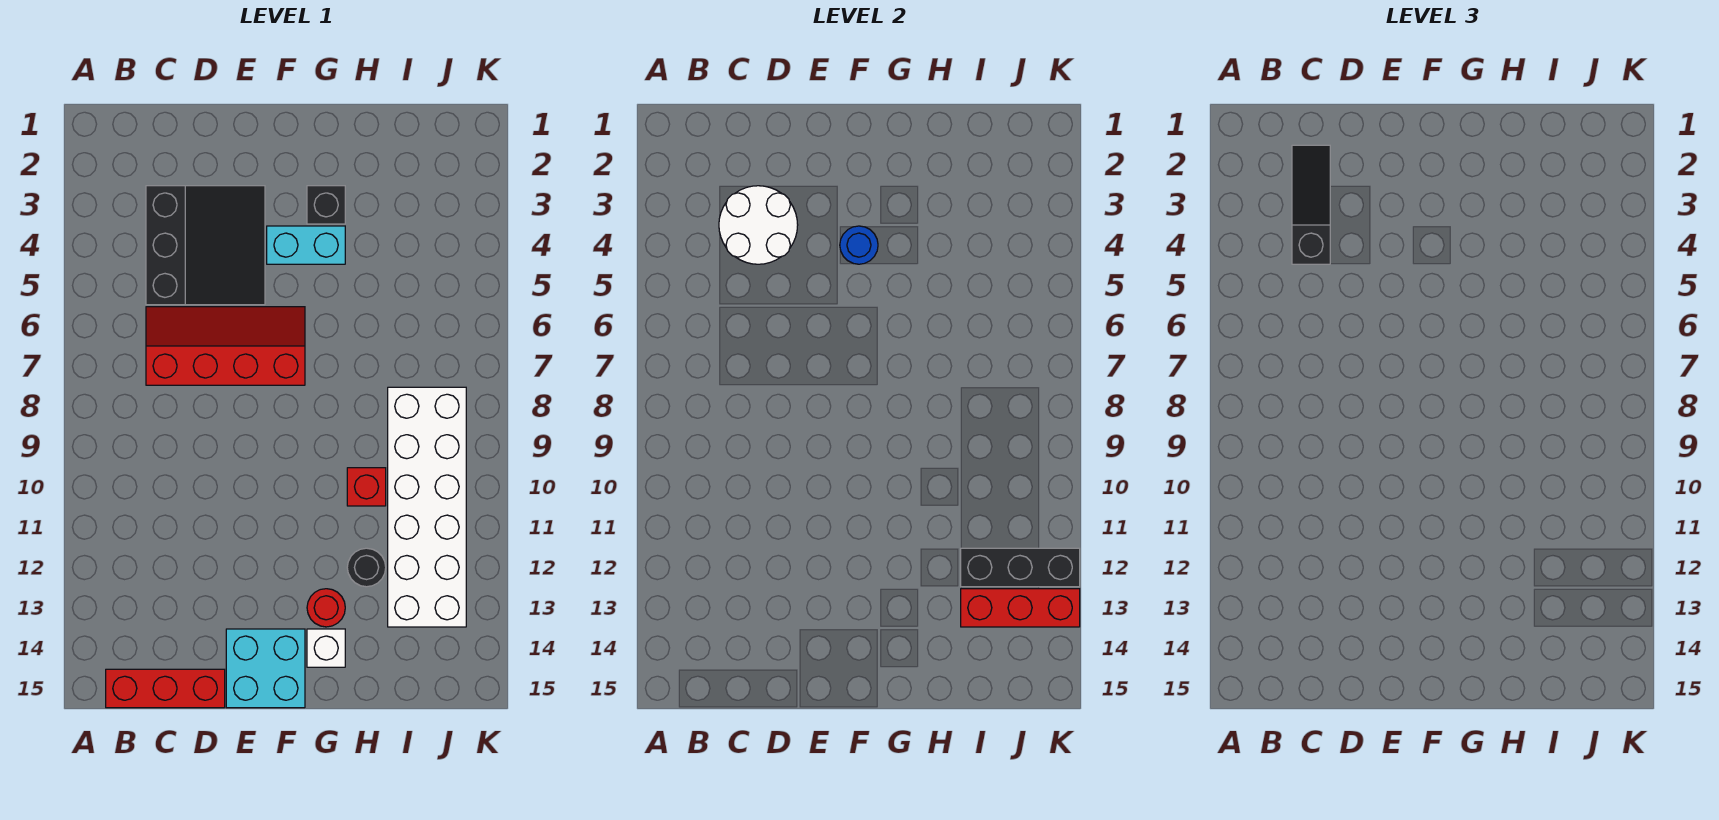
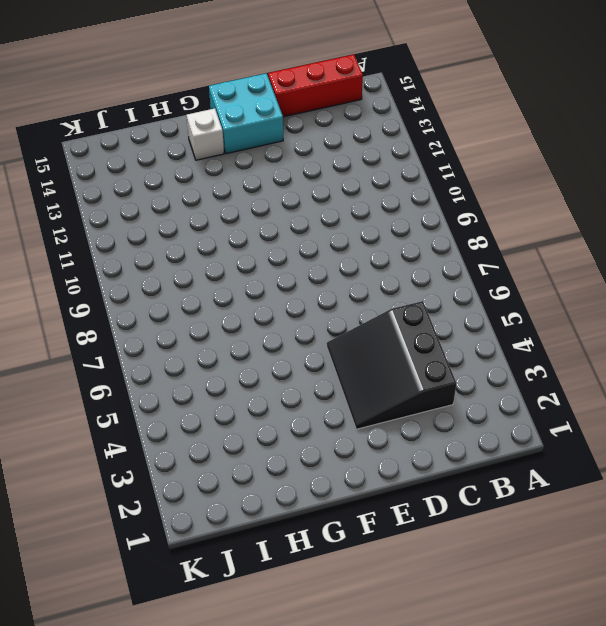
none -> red slope C6:F7 level 1 top 7
none -> cyan brick F4:G4 level 1
none -> black brick G3 level 1

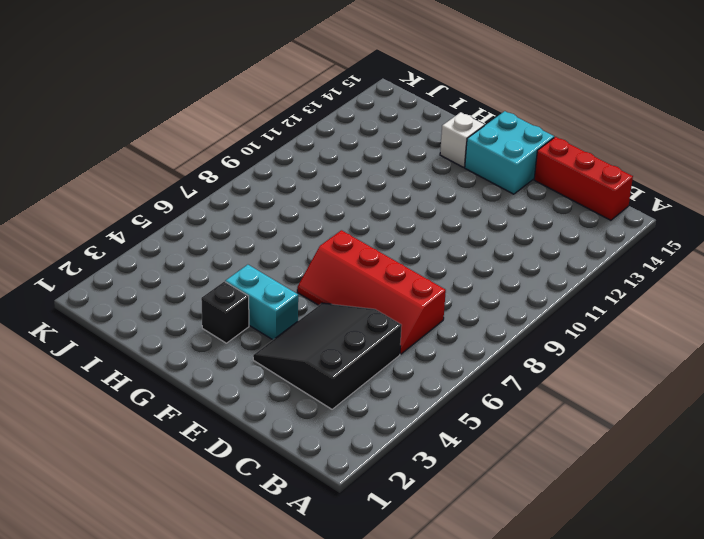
none -> red round brick G13 level 1
none -> red brick H10 level 1
none -> black round brick H12 level 1

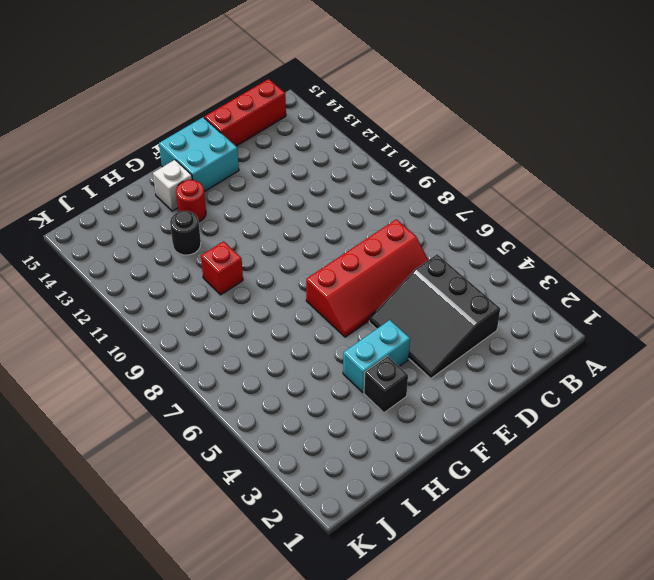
none -> white brick I8:J13 level 1
none -> white round brick C3:D4 level 2
none -> blue round brick F4 level 2

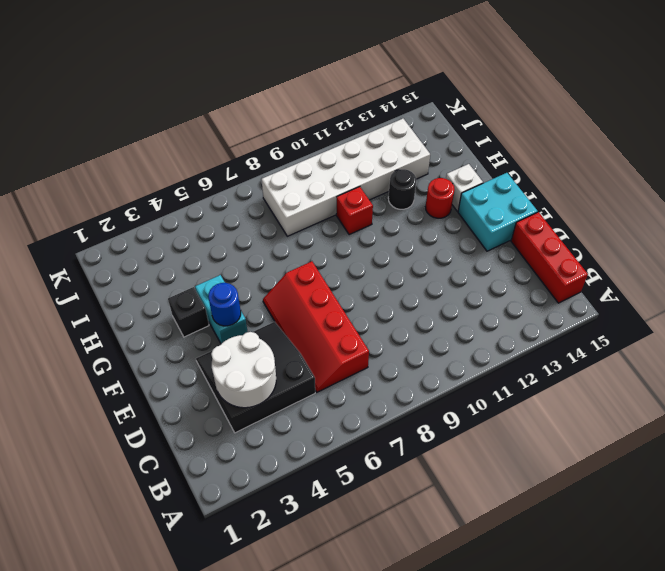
none -> black brick I12:K12 level 2
none -> red brick I13:K13 level 2
none -> black slope C2:C4 level 3 top 4

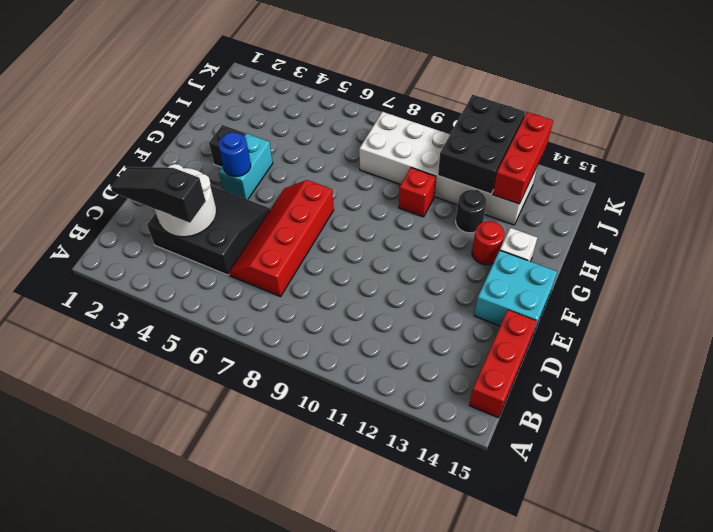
black brick I11:K12 level 2 -> black brick I12:K12 level 2

